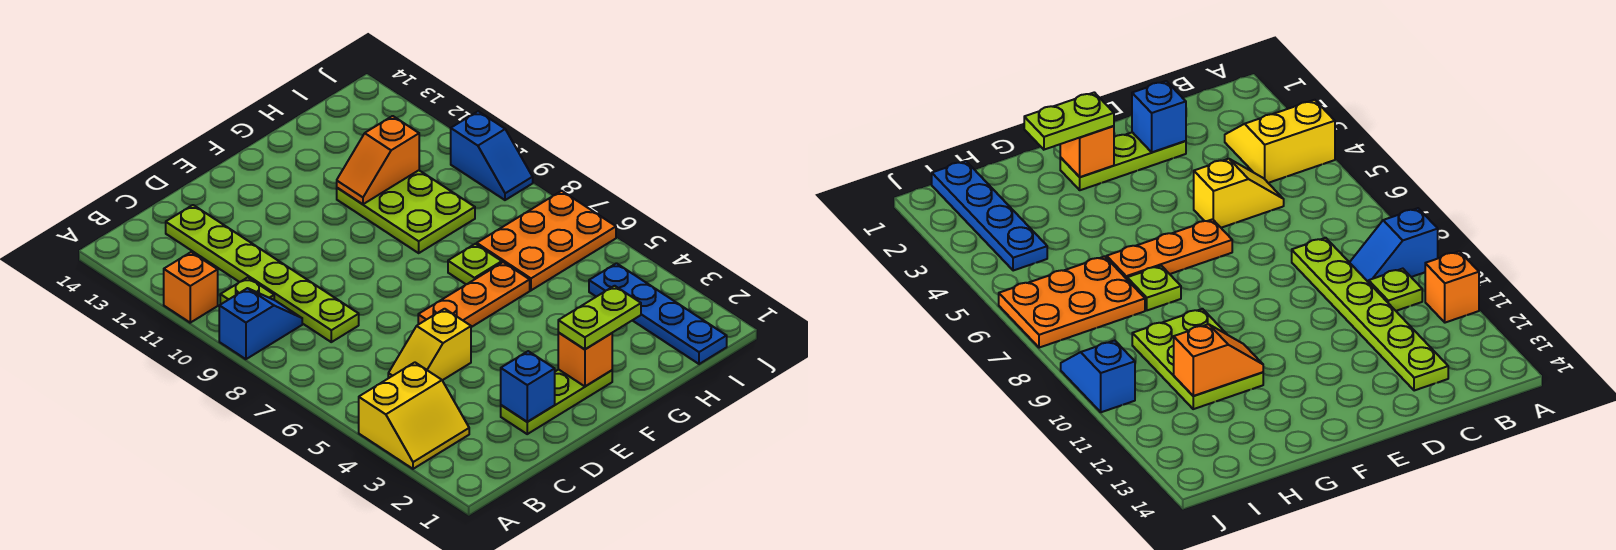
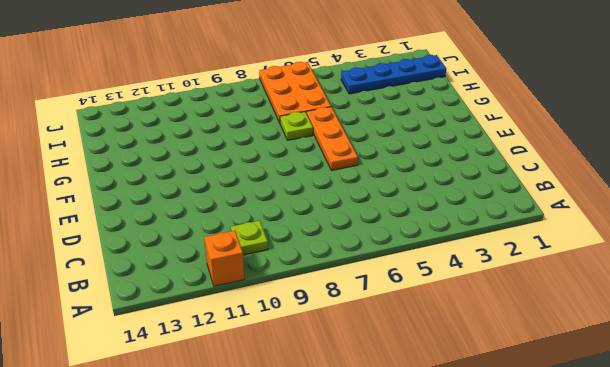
none -> yellow slope A3:B4 level 1 top 4
none -> blue slope A9:B9 level 1 top A
none -> yellow slope C5:D5 level 1 top D

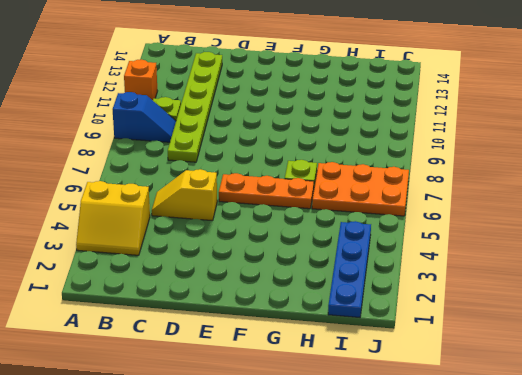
none -> lime plate D2:F2 level 1
none -> lime plate G9:H11 level 1
none -> blue slope J9:J10 level 1 top 10

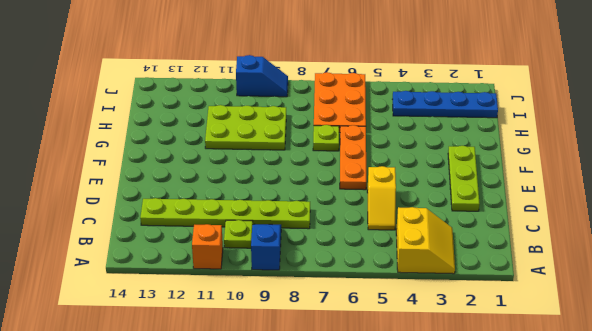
none -> blue brick D2 level 2
none -> orange brick F2 level 2
none -> orange slope G11:H11 level 2 top H

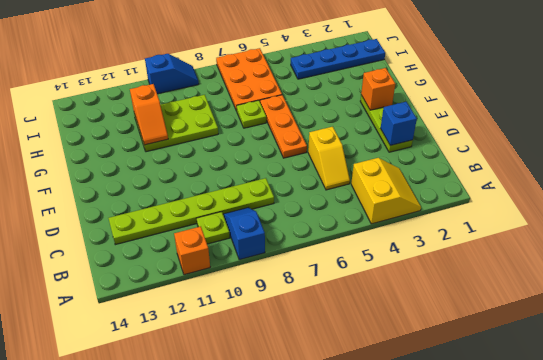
none -> lime plate F2:G2 level 3

